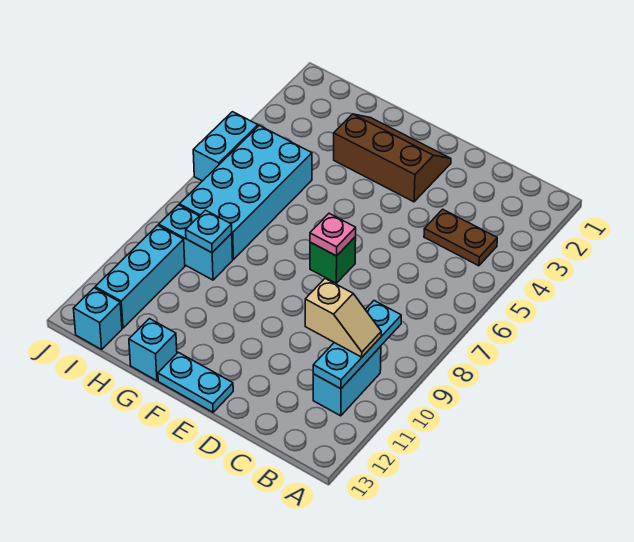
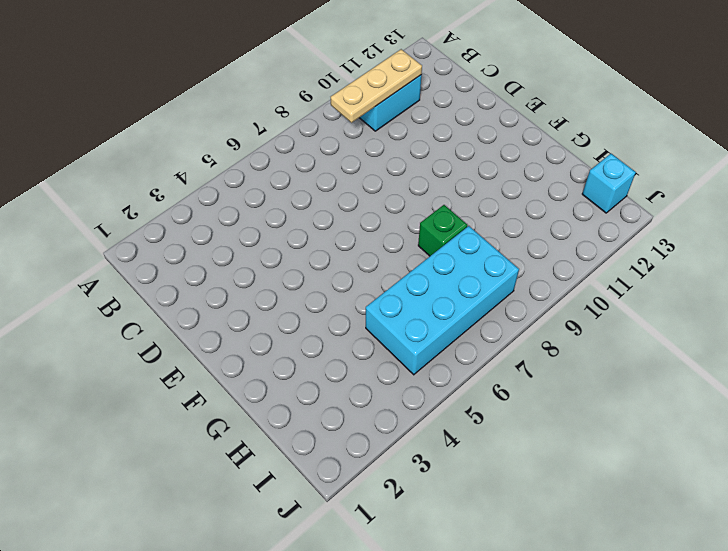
tan plate B9:B11 level 2 -> cyan plate B9:B11 level 2
green brick G8 level 1 -> green brick E7 level 1
none -> brown plate B4:C4 level 1
none -> brown slope E2:G3 level 1 top 3
none -> cyan plate E13:F13 level 1

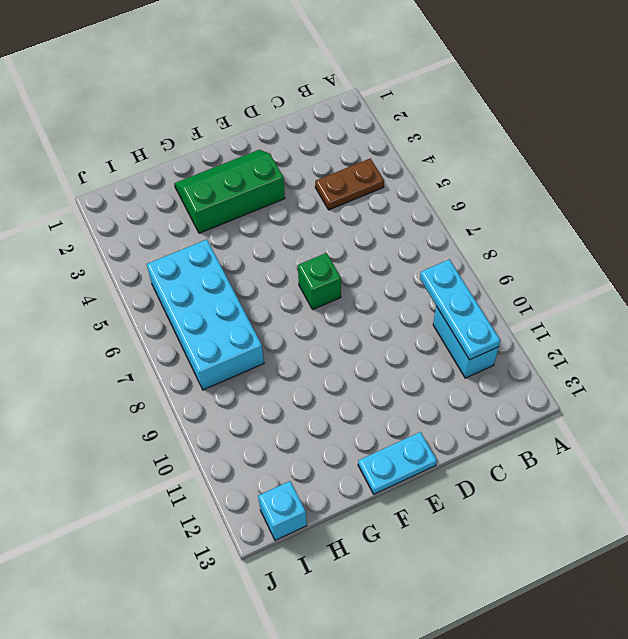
green slope E2:G3 level 1 top 3 -> brown slope E2:G3 level 1 top 3
none -> cyan brick G13 level 1
none -> cyan brick H9:I9 level 1
none -> cyan brick I10:I12 level 1

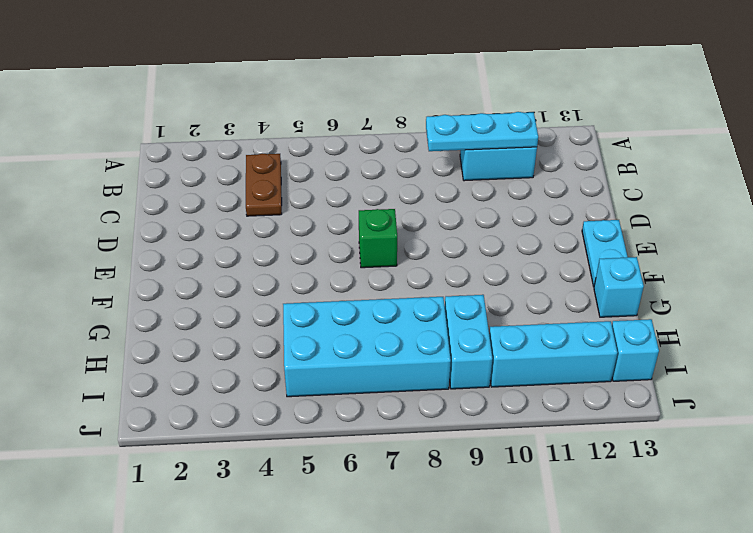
none -> brown slope E2:G3 level 1 top 3
none -> cyan brick J5:J6 level 1
none -> pink plate E7 level 2

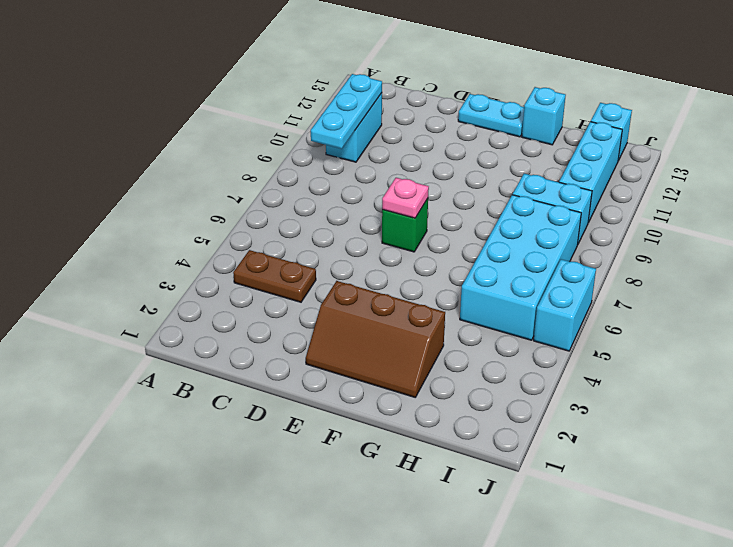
none -> cyan plate H9 level 2
none -> tan slope B10:C10 level 3 top C

